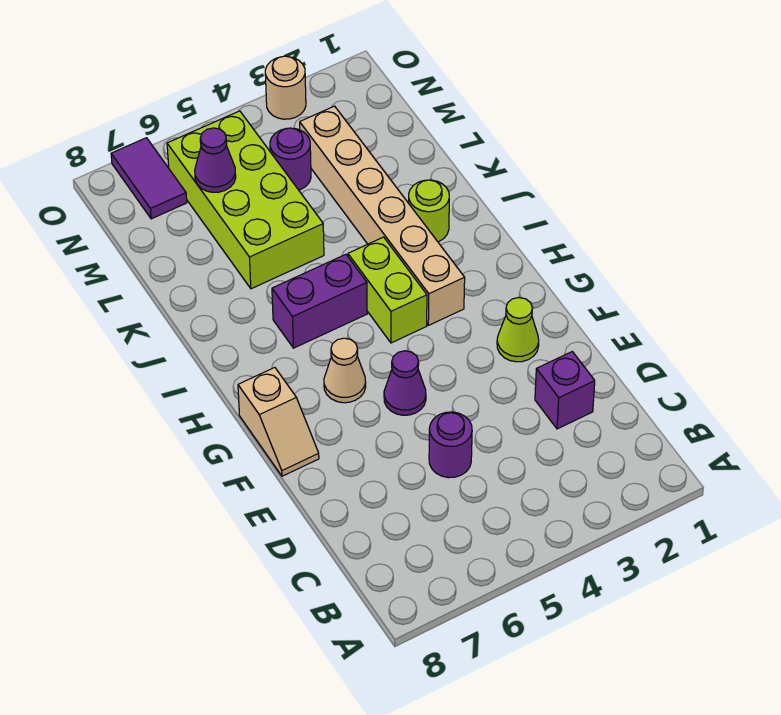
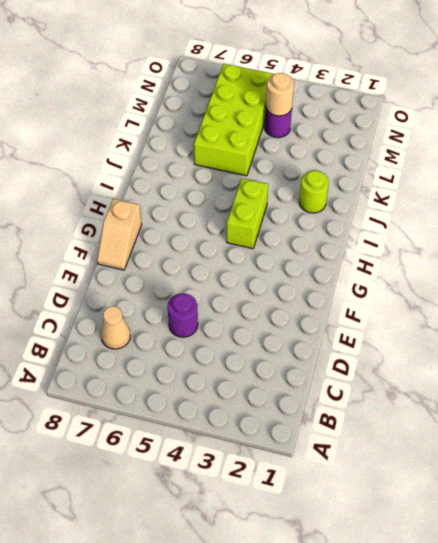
tan cone C7 level 1 -> tan cone G6 level 1
tan round brick M4 level 2 -> tan round brick O3 level 1
none -> purple brick D2 level 1
none -> lime cone F2 level 1
none -> purple cone F5 level 1

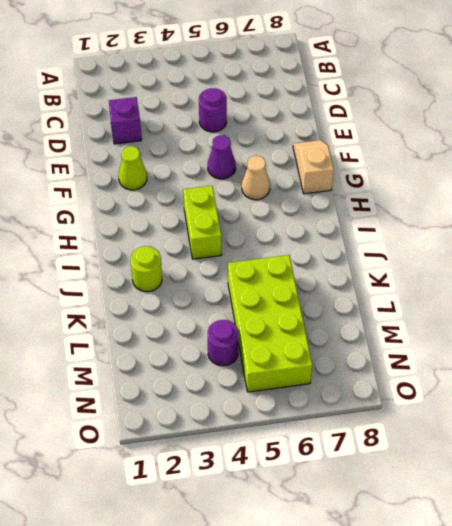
none -> tan brick H3:M3 level 1
none -> purple brick I5:I6 level 1
none -> purple tile N7:O7 level 1

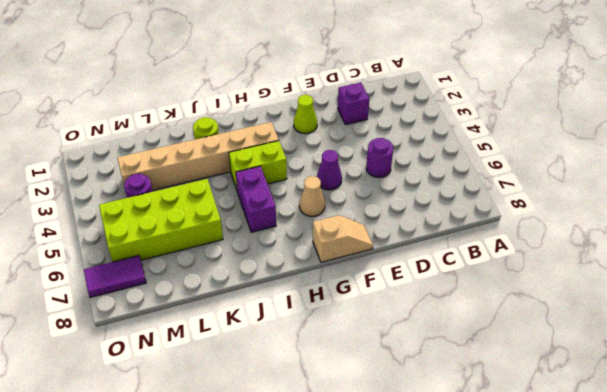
none -> tan round brick O3 level 1
none -> purple cone M6 level 2

